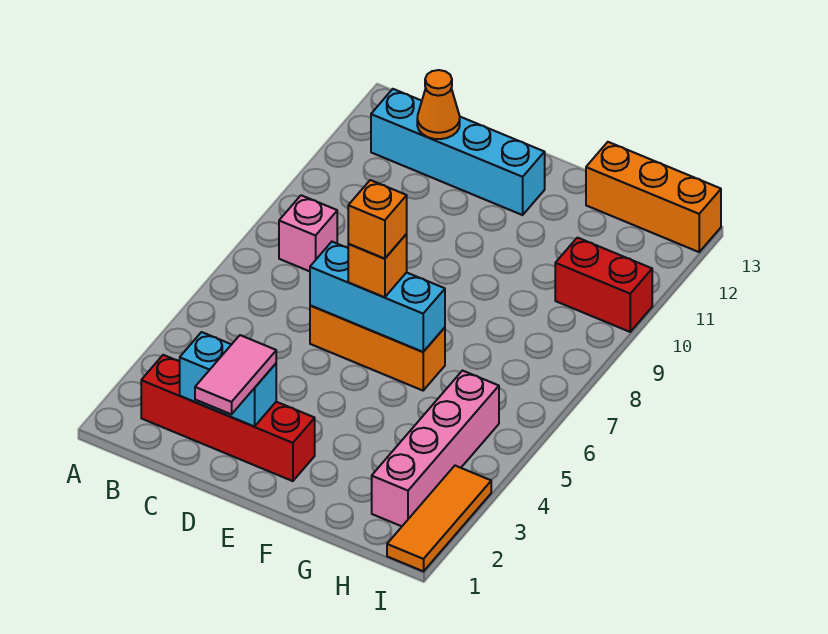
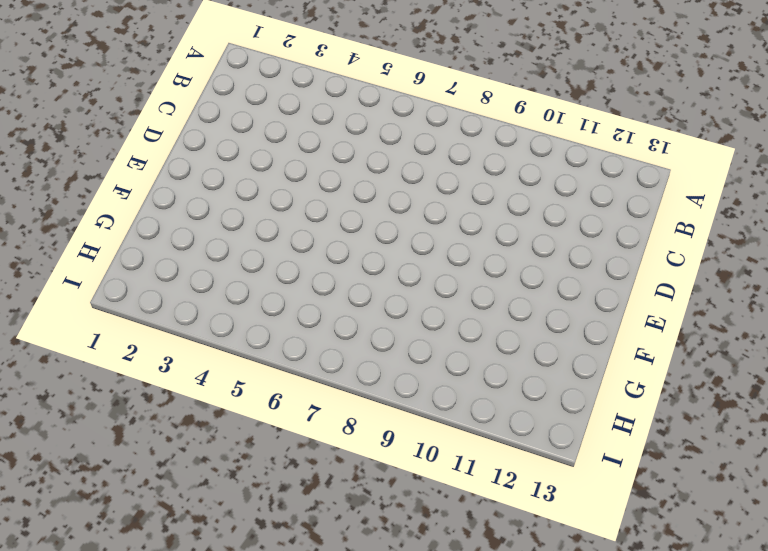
none -> red brick B2:E2 level 1
none -> pink brick B8 level 1
none -> cyan brick B12:E12 level 1

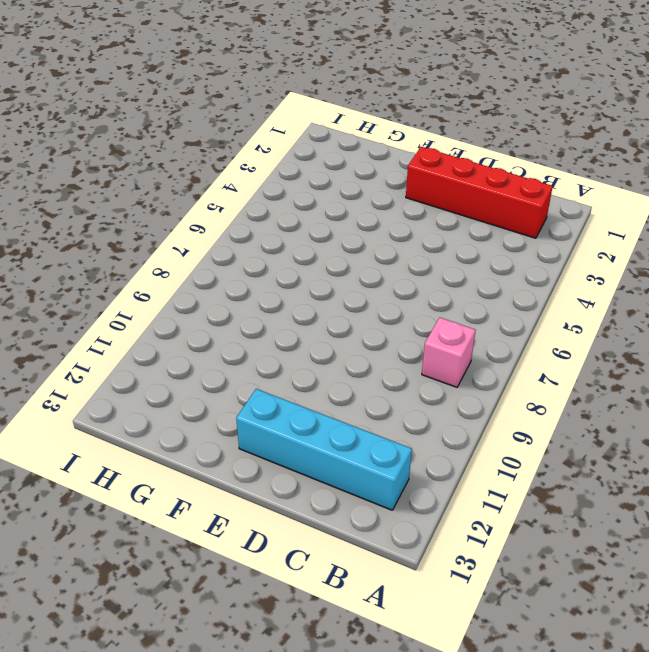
none -> orange brick D6:F6 level 1
none -> orange brick G13:I13 level 1
none -> pink brick H2:H5 level 1

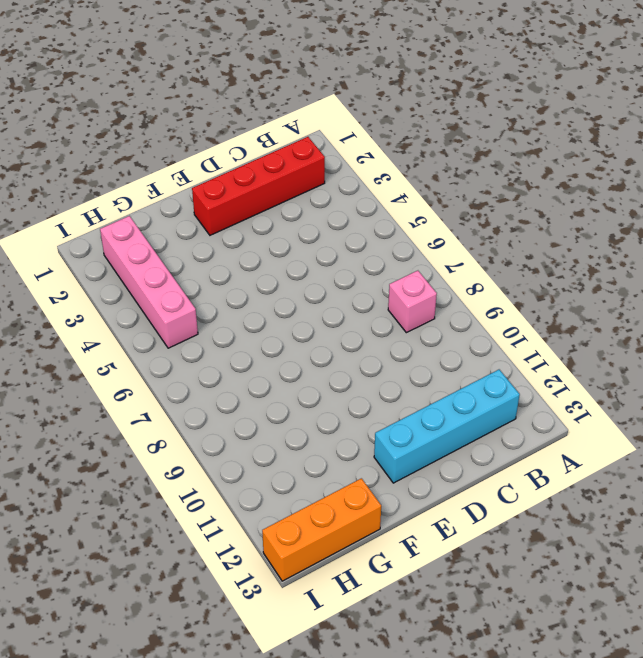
none -> orange brick D6:F6 level 1
none -> red brick H10:I10 level 1
none -> orange tile I1:I3 level 1

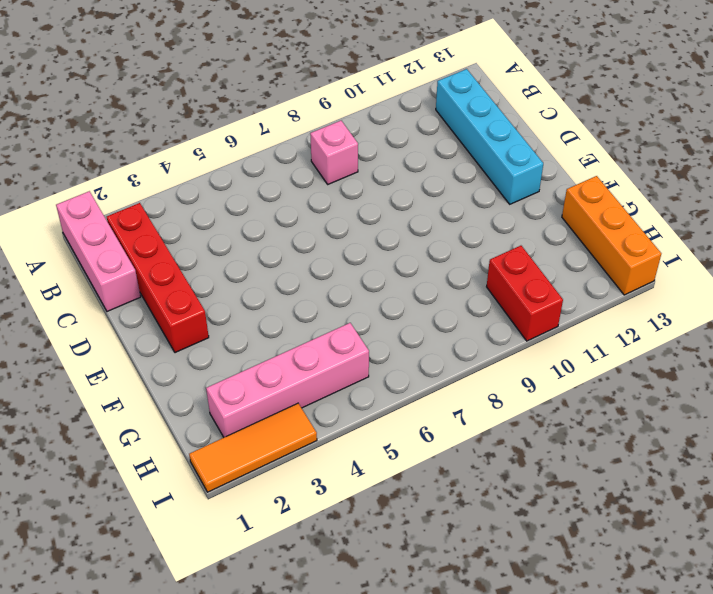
pink brick A1:C1 level 1 -> none
none -> orange brick D6:F6 level 1
none -> cyan brick C2:D2 level 2
none -> orange cone C12 level 2

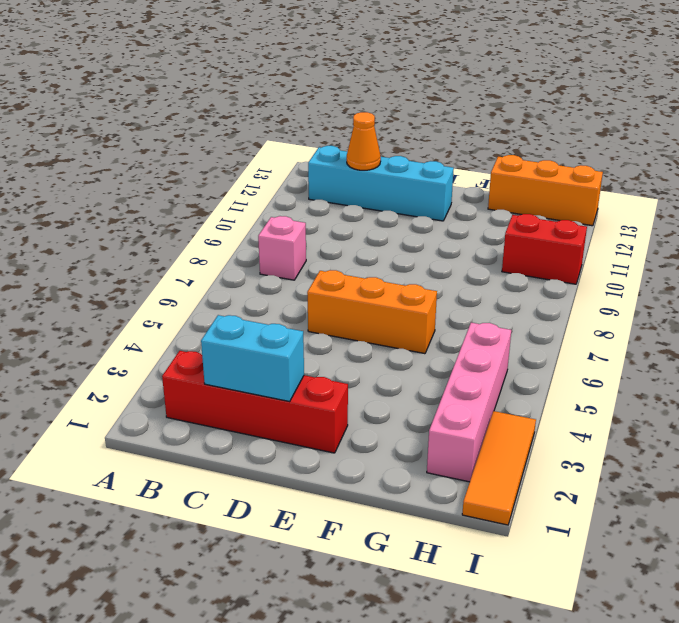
none -> cyan brick D6:F6 level 2
none -> pink tile D1:D2 level 3
none -> orange brick E6 level 3

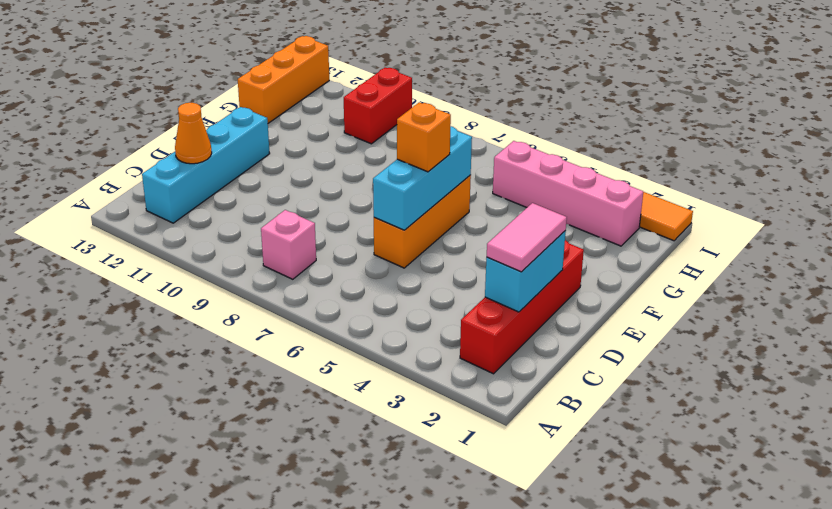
pink tile C2:D2 level 3 -> pink tile D1:D2 level 3
none -> orange brick E6 level 4

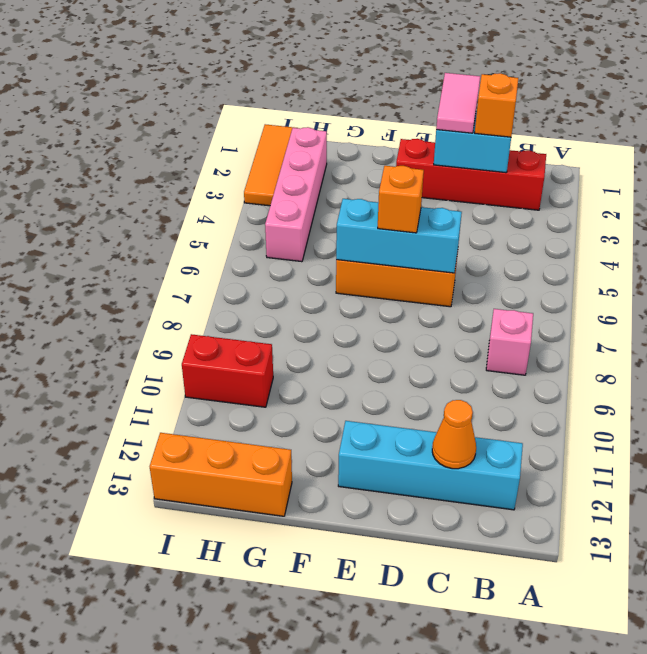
orange brick C2 level 3 -> orange brick E6 level 4

